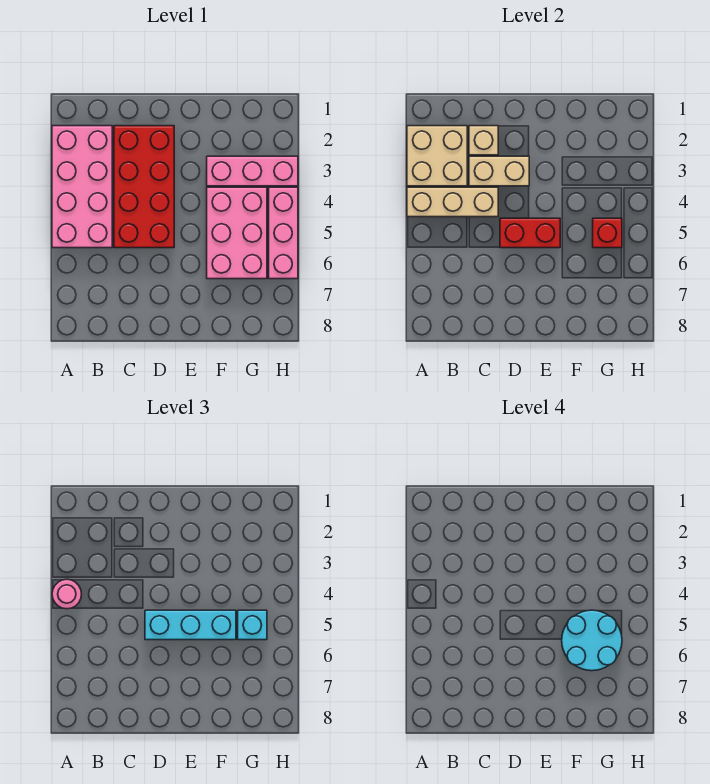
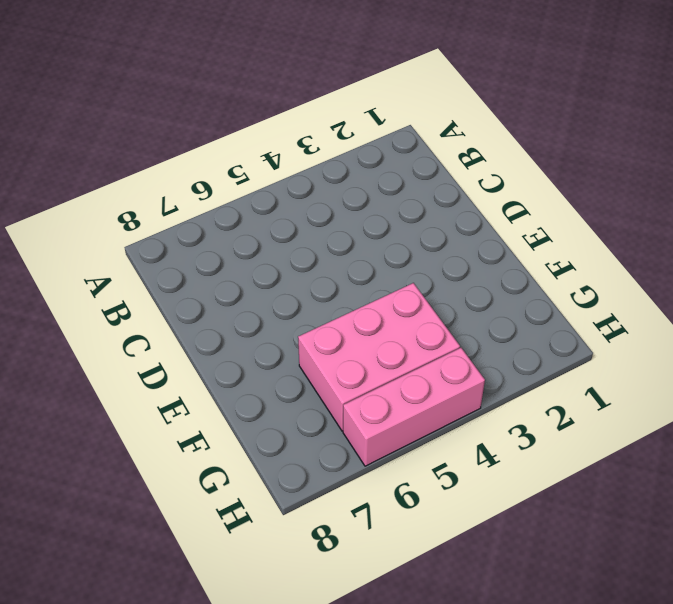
none -> pink brick A2:B5 level 1
none -> red brick C2:D5 level 1
none -> pink brick F3:H3 level 1

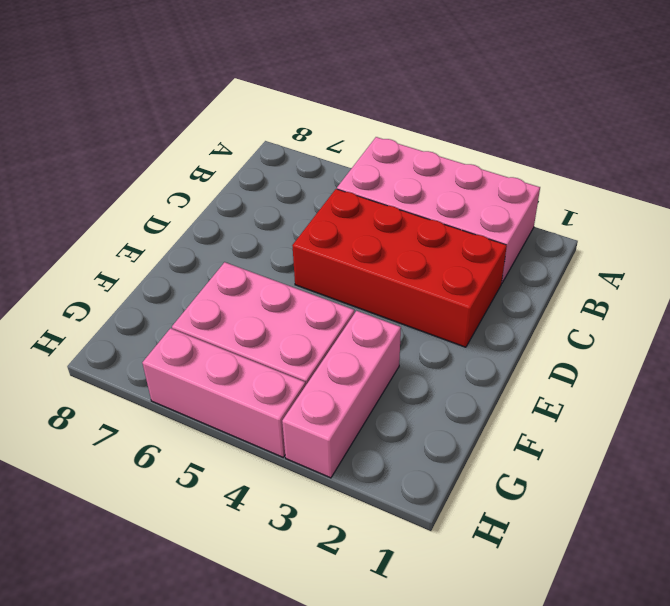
none -> tan brick A2:B3 level 2
none -> tan brick A4:C4 level 2
none -> tan brick C2 level 2

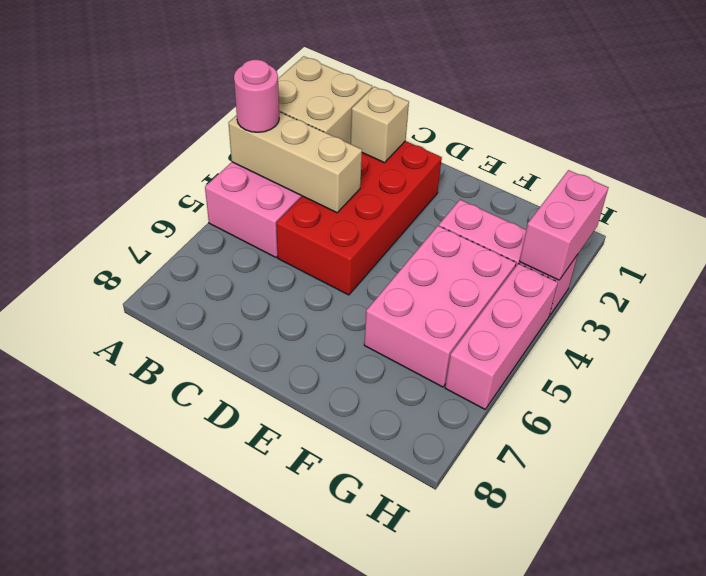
pink brick H2:H3 level 2 -> none
none -> tan brick C3:D3 level 2
none -> red brick D5:E5 level 2
none -> red brick G5 level 2

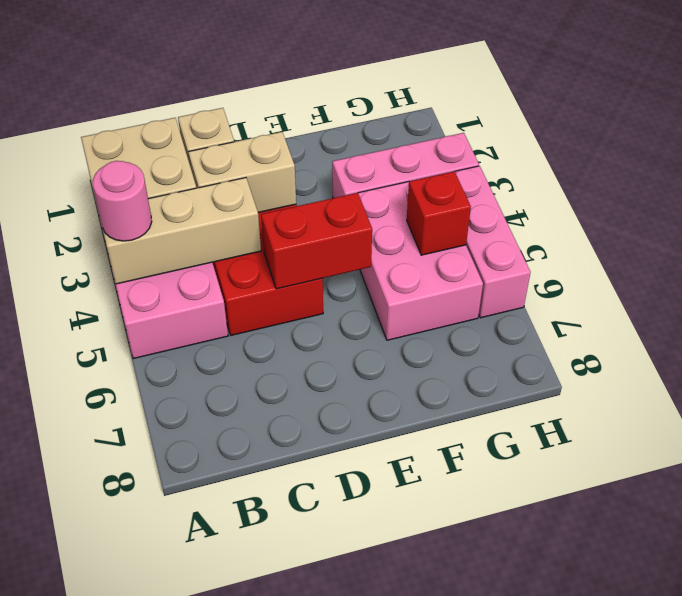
none -> cyan brick D5:F5 level 3
none -> cyan brick G5 level 3
none -> cyan round brick F5:G6 level 4

